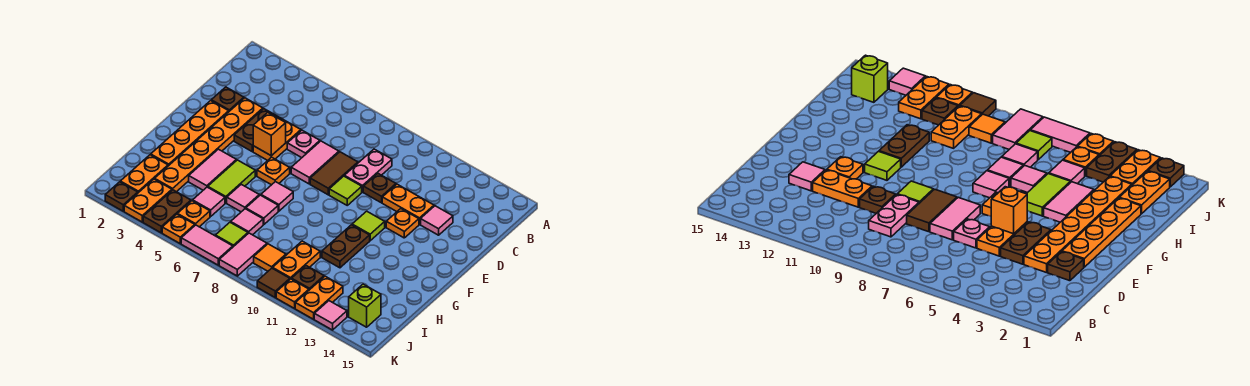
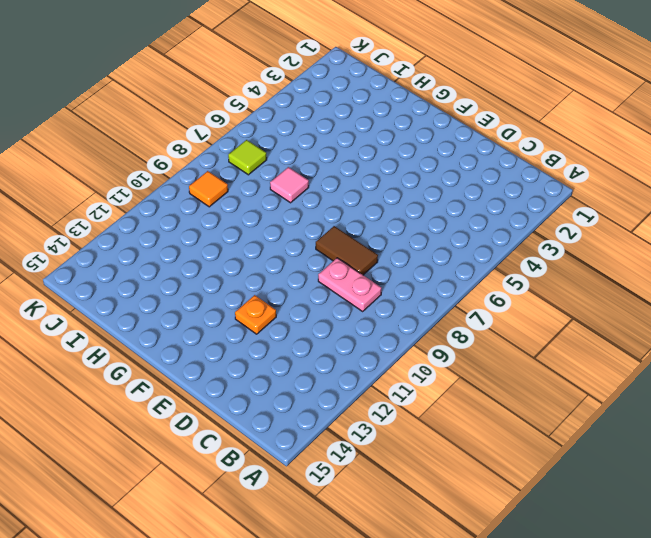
none -> brown plate D2 level 1
none -> orange plate D3:I3 level 1
none -> brown plate D4:E4 level 1
none -> orange plate D5:E5 level 1

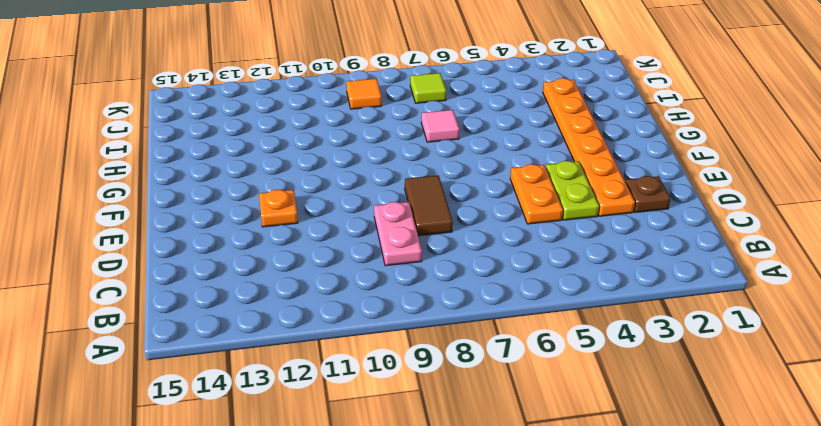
lime plate D4:E4 level 1 -> brown plate D4:E4 level 1
none -> pink plate D6 level 1
none -> pink tile D7:E7 level 1
none -> brown plate D10 level 1
none -> orange plate D11:D12 level 1

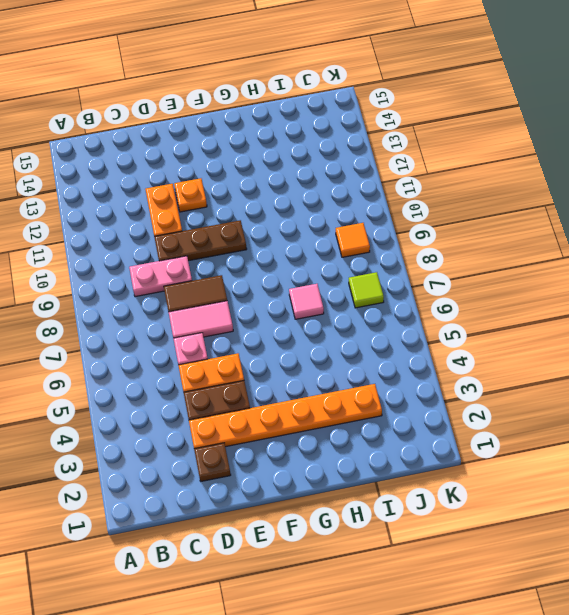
brown plate D10:F10 level 1 -> brown plate D10 level 1
none -> pink tile D13 level 1
none -> orange plate E2:H2 level 1
none -> lime tile E9 level 1
none -> orange plate F6 level 1

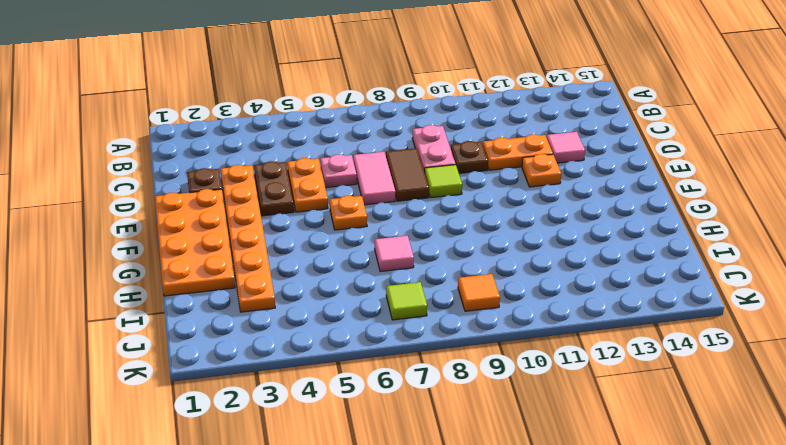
orange plate E1:H2 level 1 -> orange plate E2:H2 level 1
none -> lime tile F11 level 1
none -> pink tile G4:H4 level 1
none -> lime tile G5:H5 level 1
none -> pink tile G7 level 1

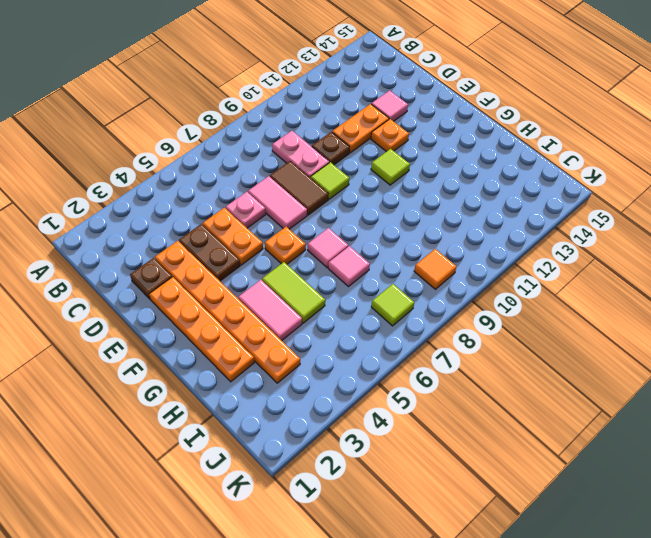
none -> brown plate G11:H11 level 1
none -> pink tile H6 level 1
none -> orange plate I2:J2 level 1
none -> pink tile I5 level 1

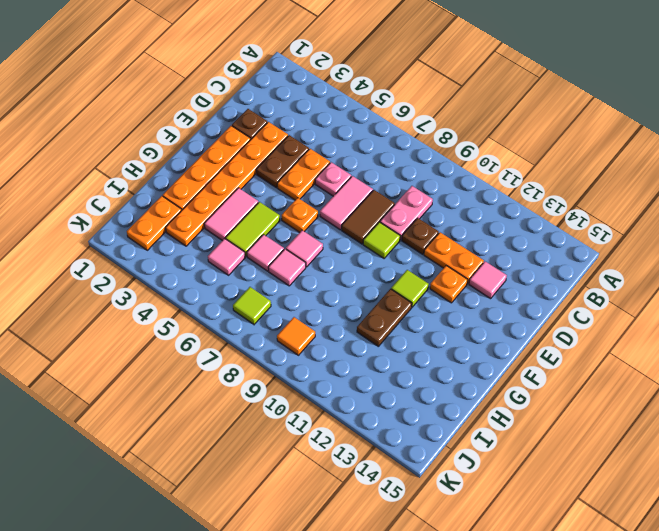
none -> pink tile I7 level 1
none -> orange plate I10:J10 level 1
none -> orange plate J3:K3 level 1
none -> brown plate J4:K4 level 1

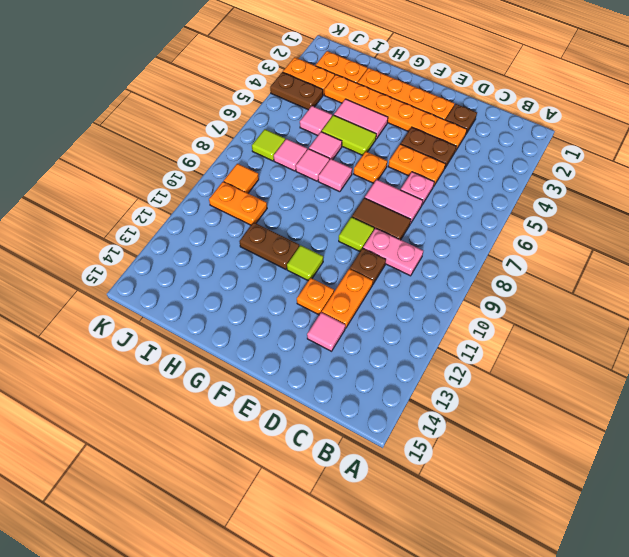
none -> orange plate J5 level 1
none -> pink tile J8:K8 level 1
none -> brown plate J11 level 1
none -> orange plate J12:K12 level 1

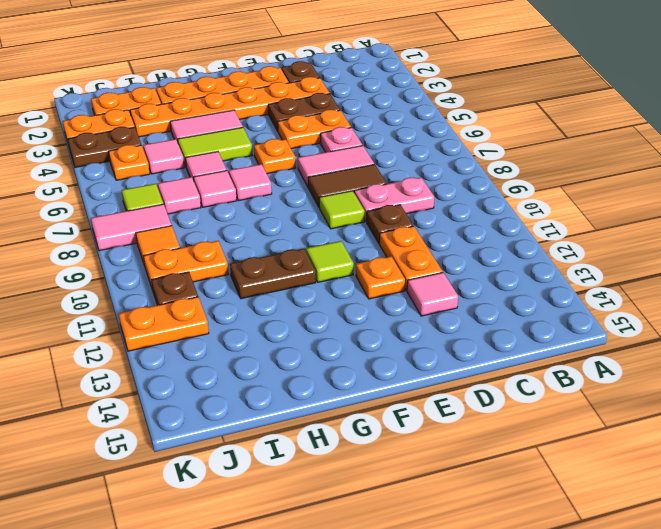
none -> lime brick J14 level 1
none -> brown plate K2 level 1
none -> orange plate K5 level 1
none -> pink tile K6:K7 level 1

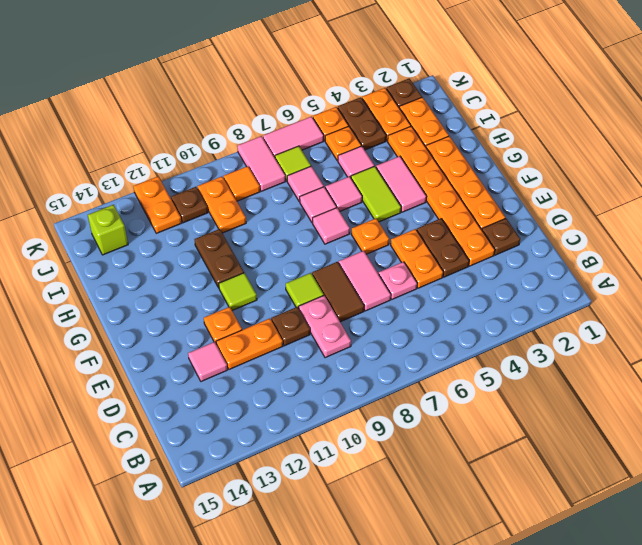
none -> brown tile K10 level 1
none -> orange plate K11 level 1
none -> pink tile K13 level 1
none -> orange brick E5 level 2

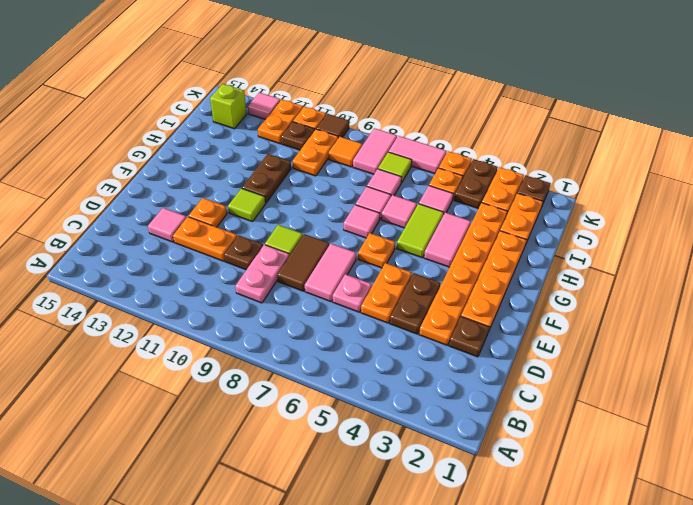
none -> orange brick E5 level 2

